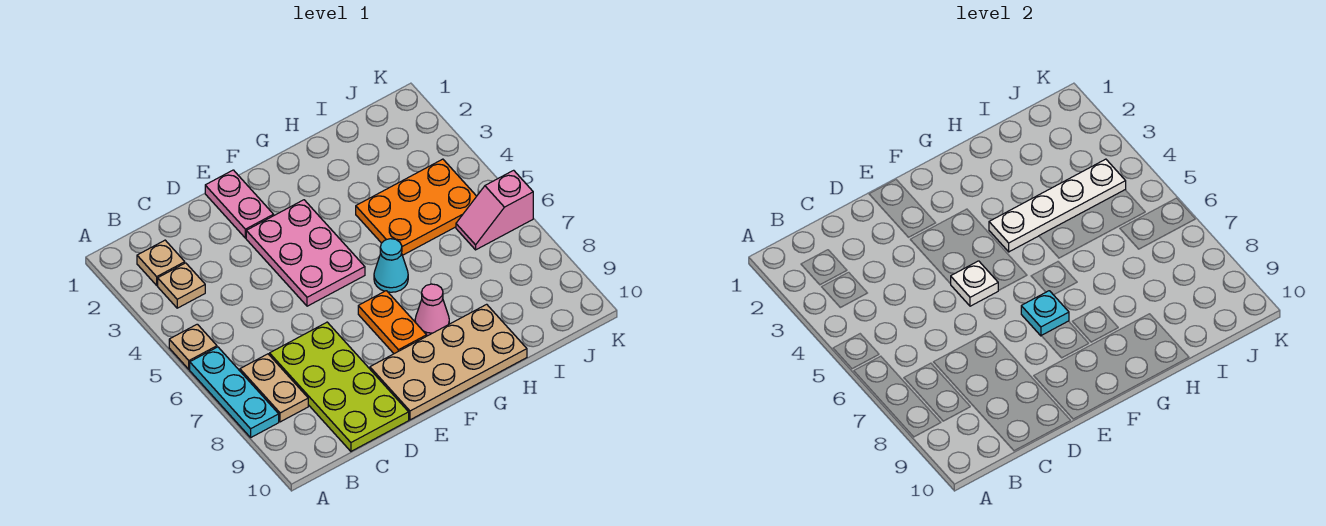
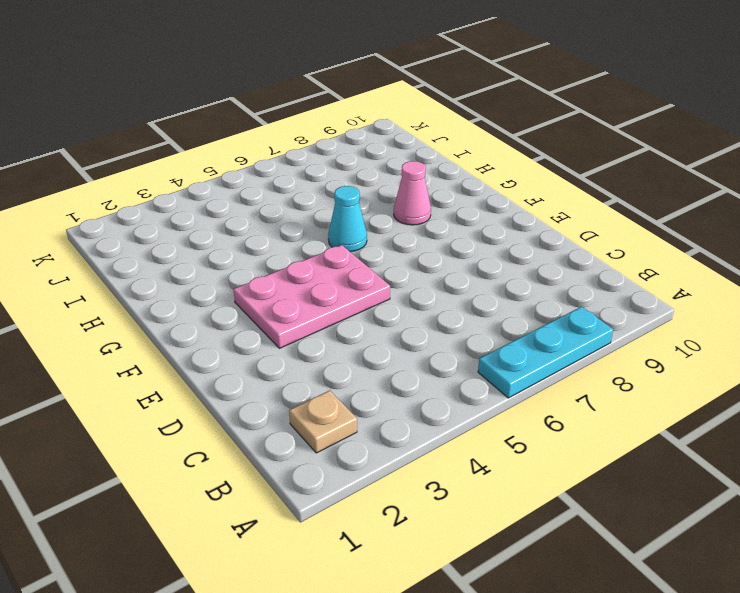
none -> tan plate A5 level 1
none -> tan plate B3 level 1
none -> tan plate B7:B8 level 1

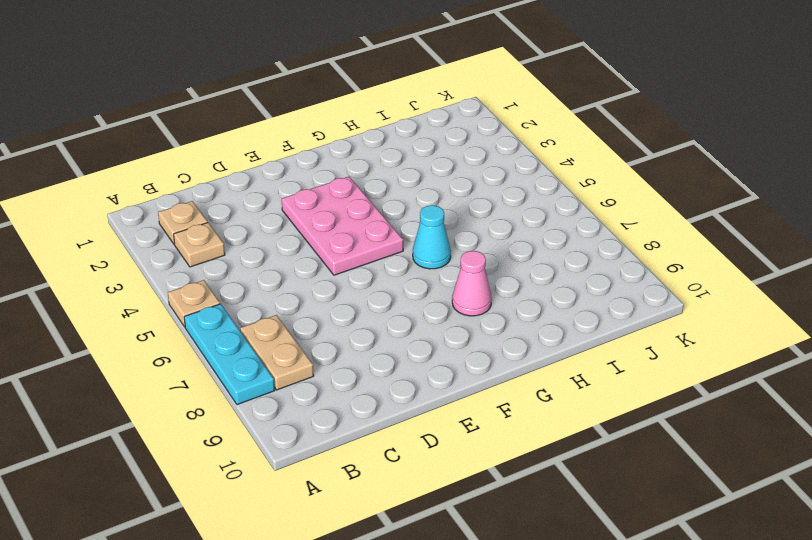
none -> lime plate C7:D10 level 1
none -> pink plate E1:E2 level 1
none -> tan plate E9:H10 level 1

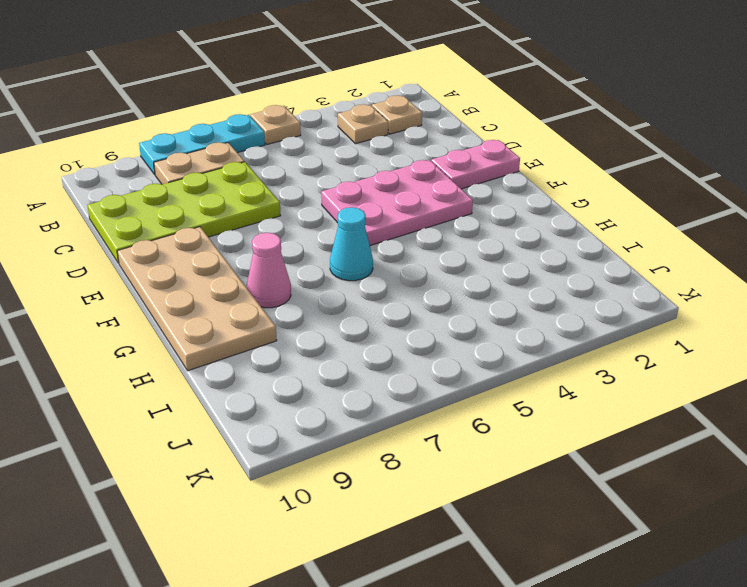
none -> orange plate F7:F8 level 1
none -> orange plate H4:J5 level 1
none -> pink slope J6:K6 level 1 top K

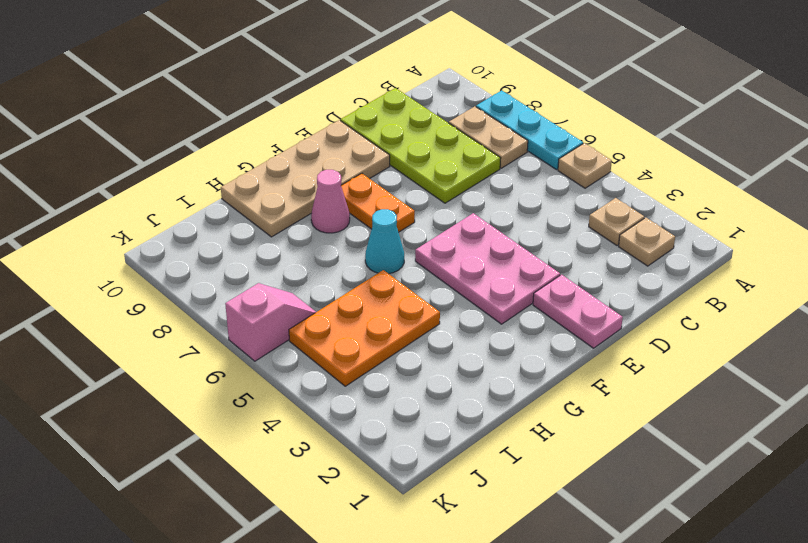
none -> white plate E5 level 2
none -> cyan plate F7 level 2
none -> white plate G4:J4 level 2

